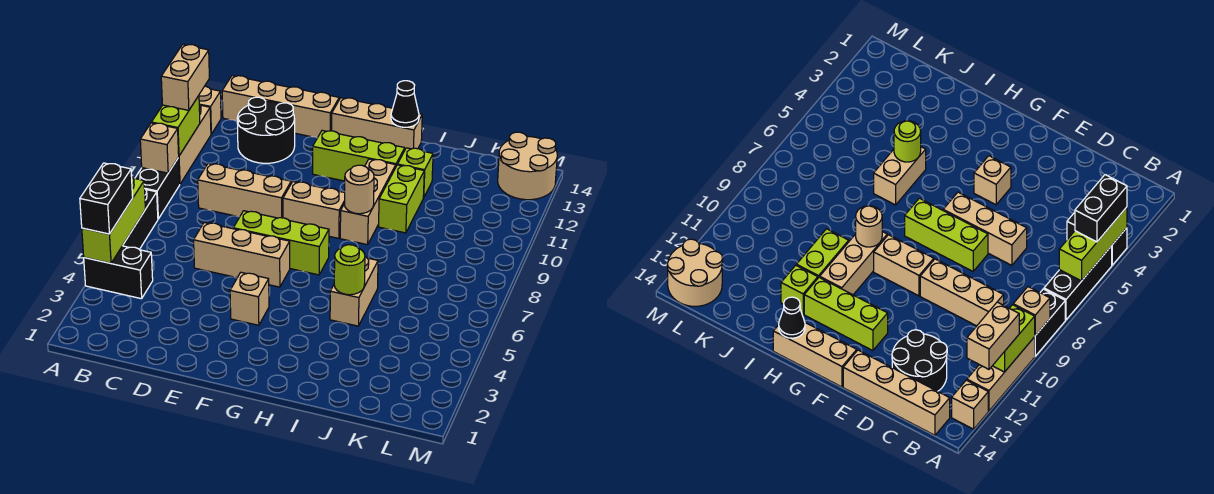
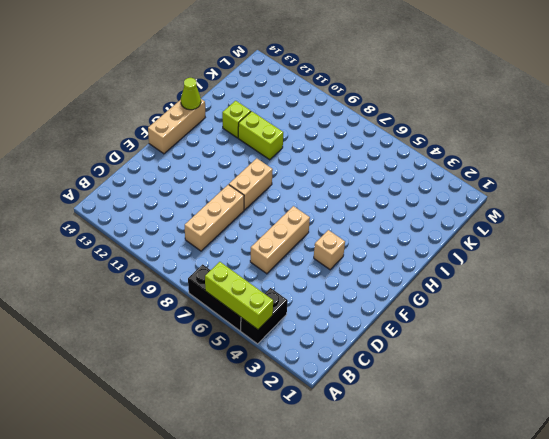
lime cone H14 level 2 -> black cone H14 level 2
none -> black brick A8:A9 level 1
none -> tan brick A10:A12 level 1
none -> tan brick A13 level 1

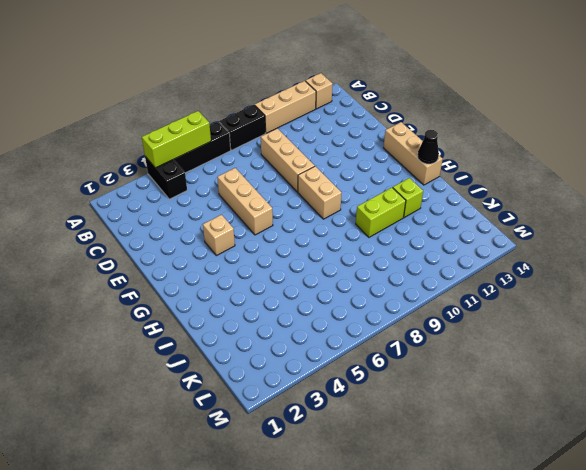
none -> tan brick B14:E14 level 1
none -> black round brick C12:D13 level 1
none -> lime brick E7:G7 level 1

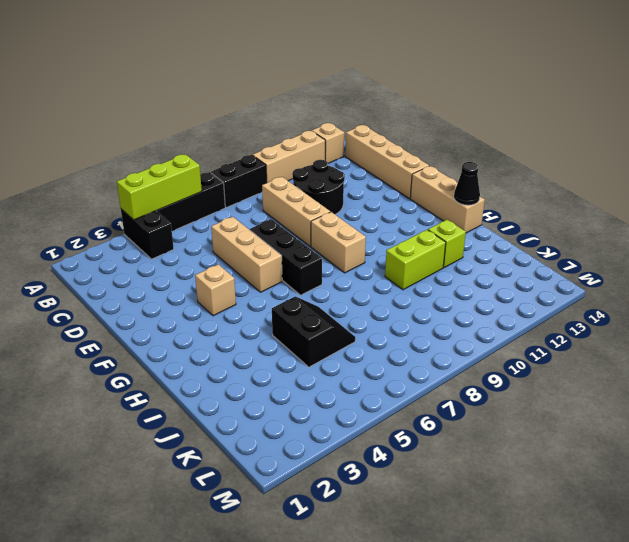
black round brick C10:D11 level 1 -> black round brick C12:D13 level 1
black brick E7:G7 level 1 -> lime brick E7:G7 level 1
black slope I5:J6 level 1 top 5 -> tan brick I5:I6 level 1
none -> lime brick F12:H12 level 1
none -> tan brick H9:H11 level 1
none -> tan round brick L13:M14 level 1

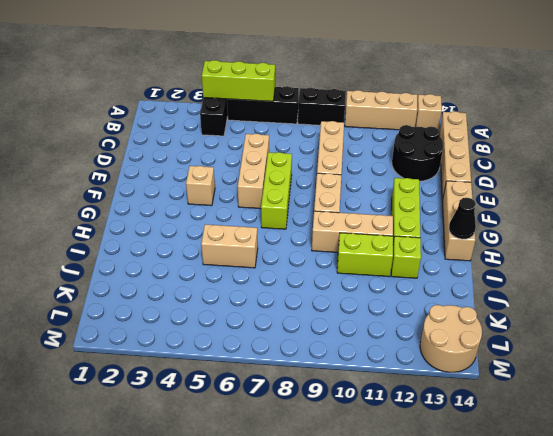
none -> tan brick A9 level 2
none -> lime brick A10:A11 level 2
none -> tan round brick H9 level 2

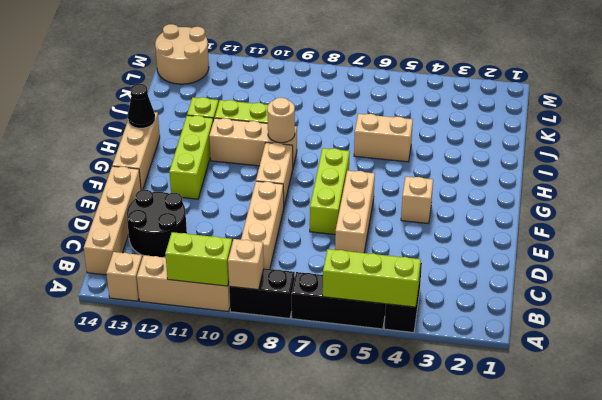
none -> lime round brick I5 level 2
none -> black brick A4:A5 level 3
none -> tan brick A11:A12 level 3

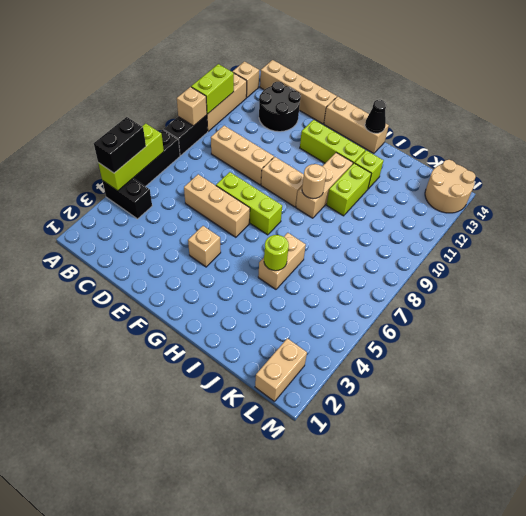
tan brick L1:L2 level 1 -> tan brick A11:A12 level 3

